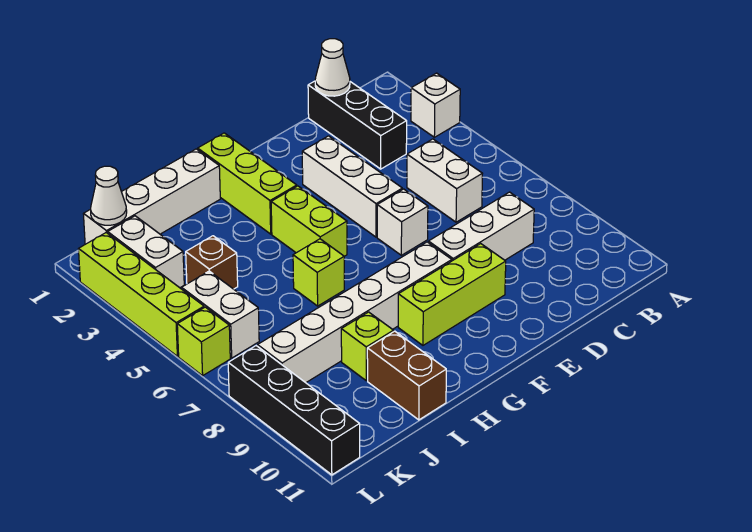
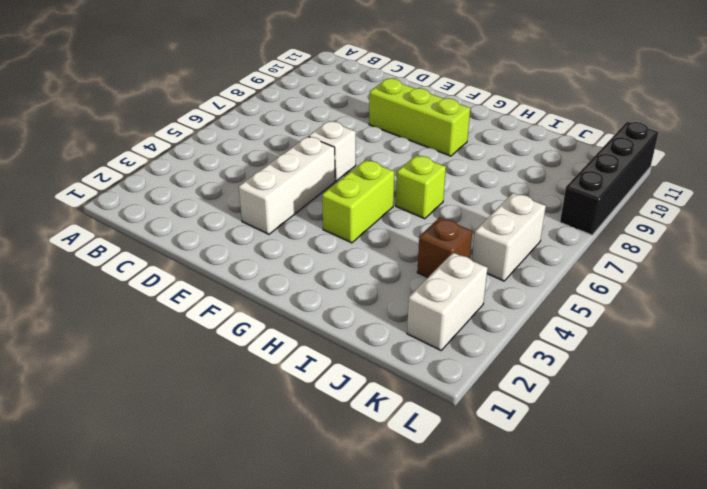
none -> white brick A3 level 1
none -> black brick C1:C3 level 1
none -> white brick C5:C6 level 1

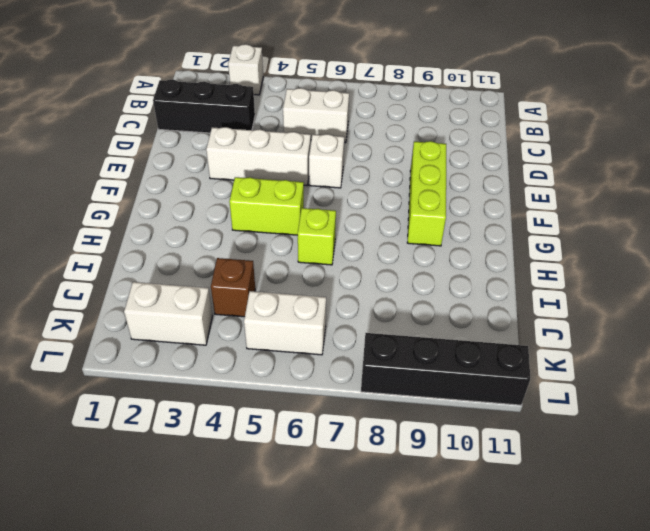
none -> white brick C8:E8 level 1
none -> white brick F8:K8 level 1
none -> lime brick G1:G3 level 1

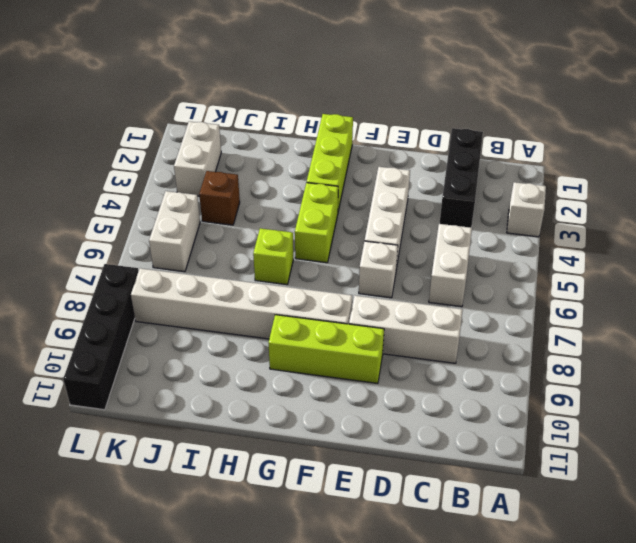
none -> white brick H1:K1 level 1
none -> lime brick I9 level 1
none -> brown brick I10:I11 level 1

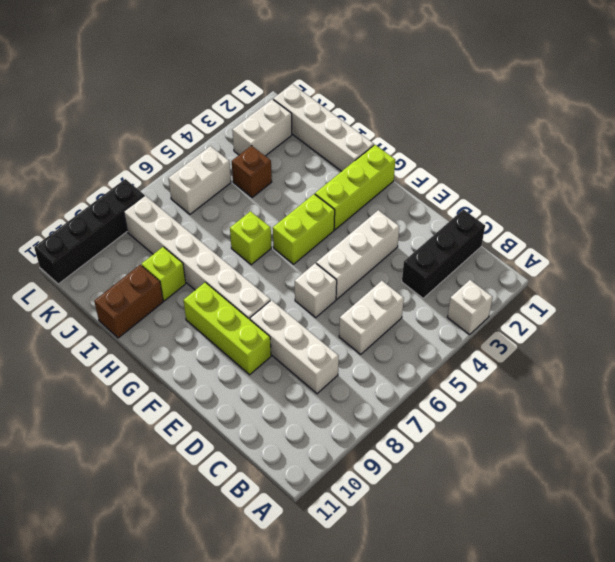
none -> lime brick L2:L5 level 1
none -> lime brick L6 level 1
none -> white cone C1 level 2

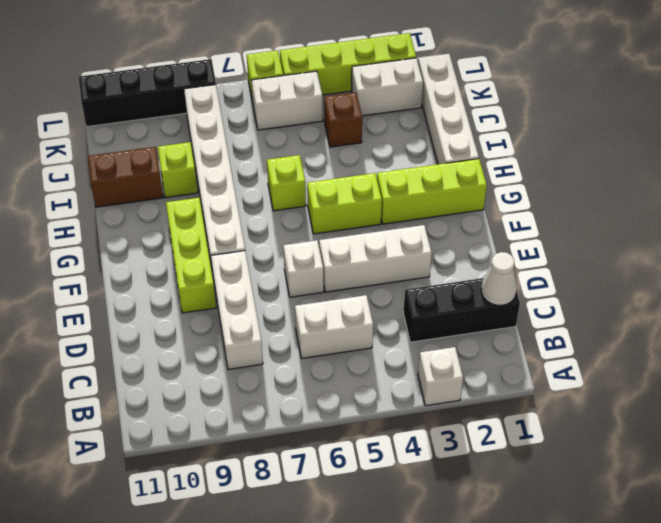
none -> white cone K1 level 2

